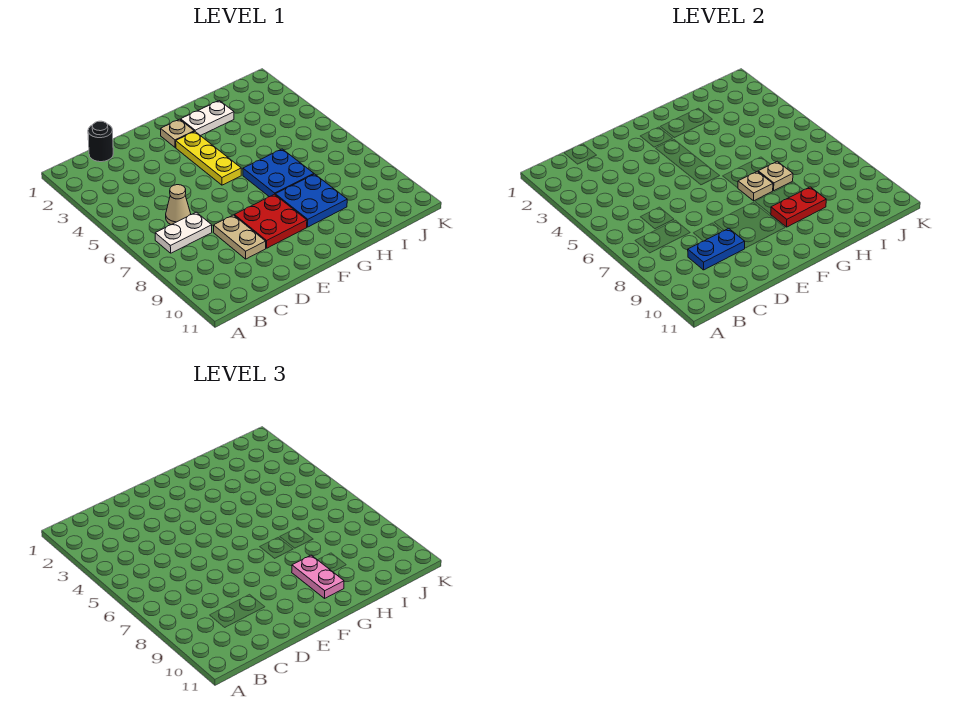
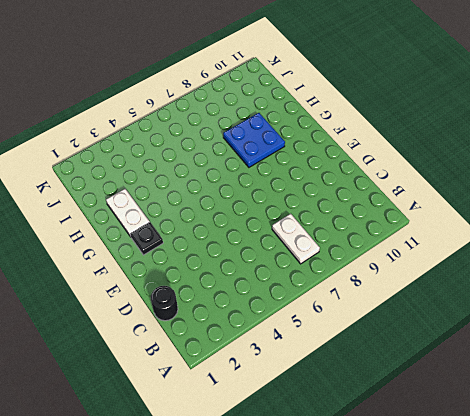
black plate F2 level 1 -> tan plate F2 level 1
none -> tan cone C6 level 1
none -> tan plate D8:D9 level 1
none -> red plate E8:F9 level 1

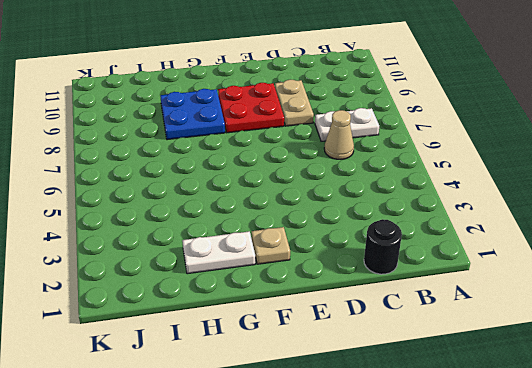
none -> yellow plate F3:F5 level 1
none -> blue plate G6:H7 level 1
none -> blue plate C9:D9 level 2

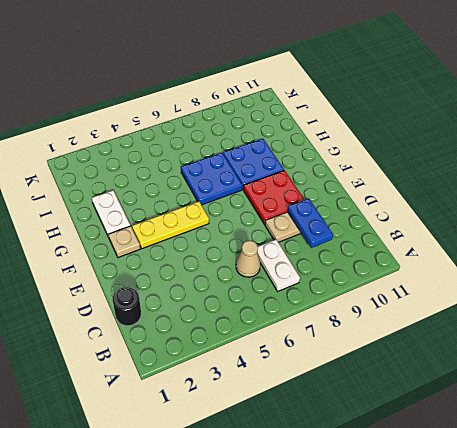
none -> tan plate G7 level 2
none -> red plate G9:H9 level 2
none -> tan plate H7 level 2

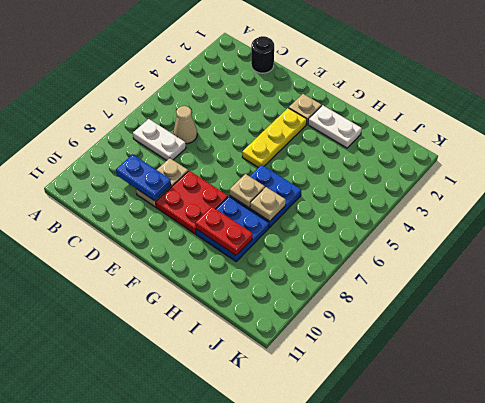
none -> pink plate G9:G10 level 3

